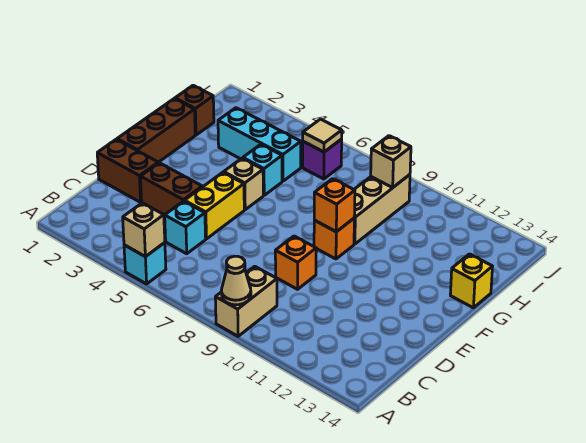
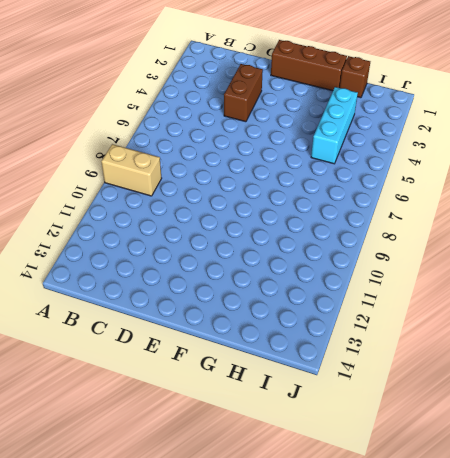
none -> cyan brick A5 level 1
none -> cyan brick C5 level 1
none -> brown brick D1:D2 level 1

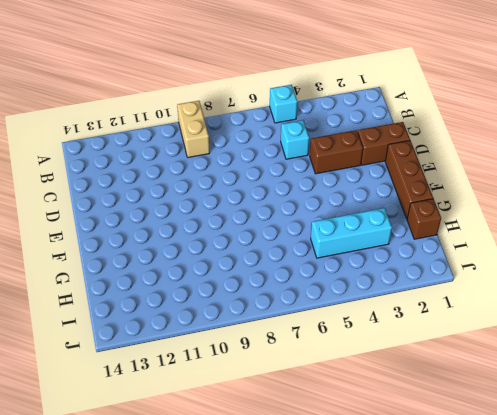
none -> yellow brick D5:E5 level 1
none -> orange brick D9 level 1
none -> tan brick F5 level 1

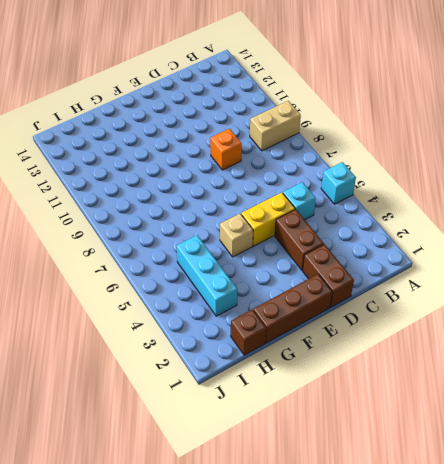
none -> orange brick F9 level 1
none -> cyan brick G5 level 1
none -> tan brick G9:I9 level 1

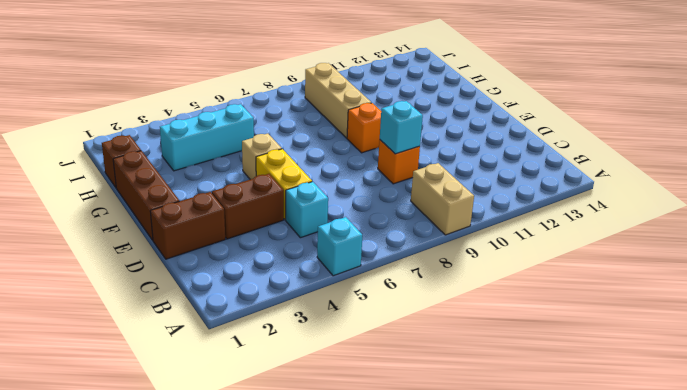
cyan brick D9 level 2 -> cyan brick G5 level 1
none -> yellow brick G14 level 1
none -> purple brick I6 level 1
none -> tan brick A5 level 2

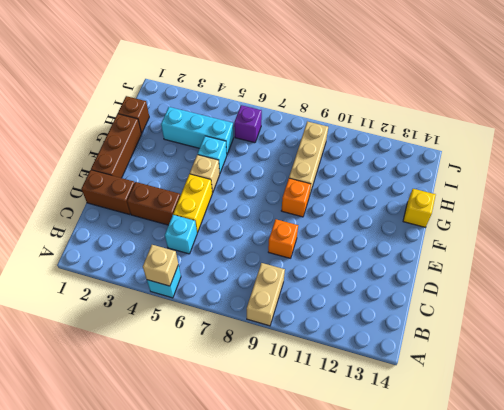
none -> tan cone A9 level 2
none -> orange brick F9 level 2
none -> tan tile I6 level 2

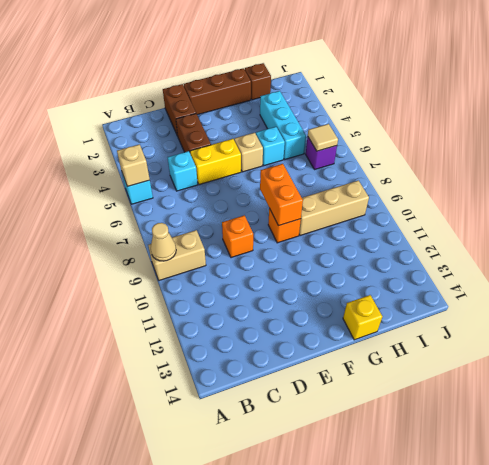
orange brick F8:F9 level 2 -> orange brick F9 level 2
none -> tan brick I9 level 2

